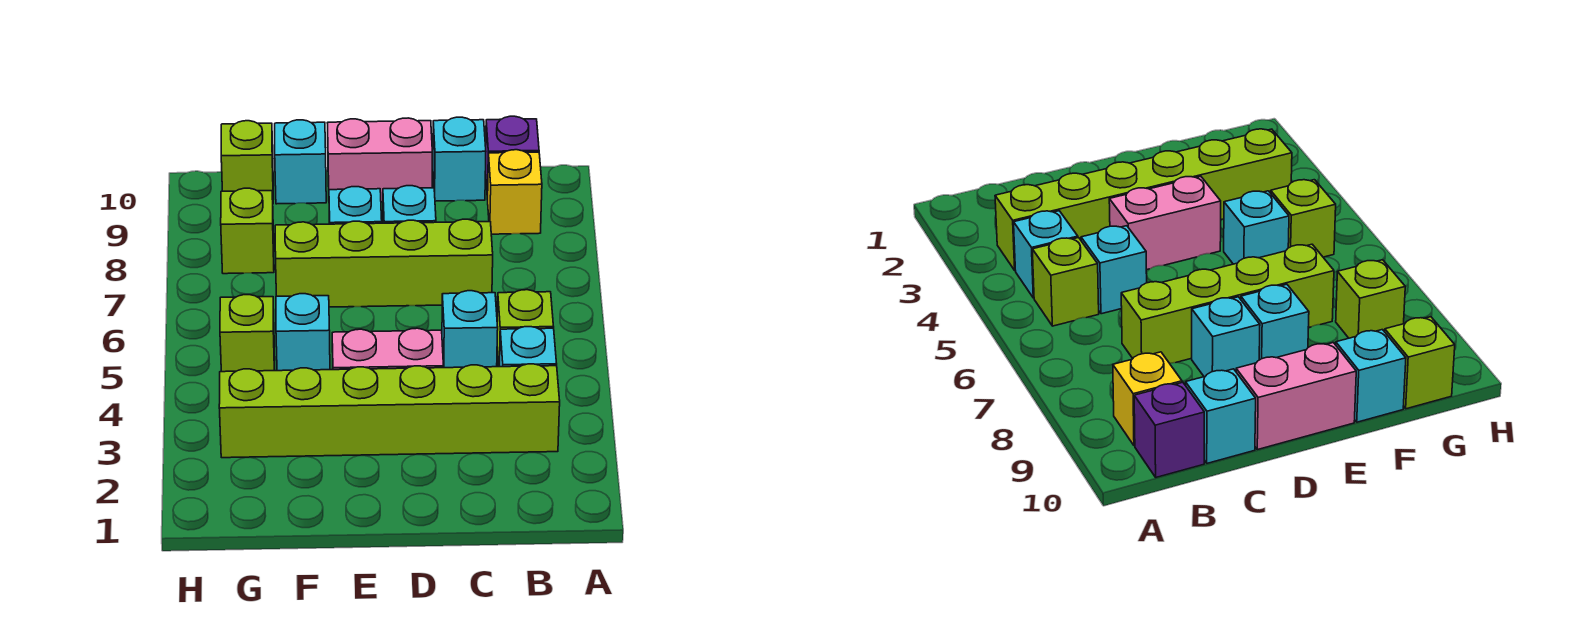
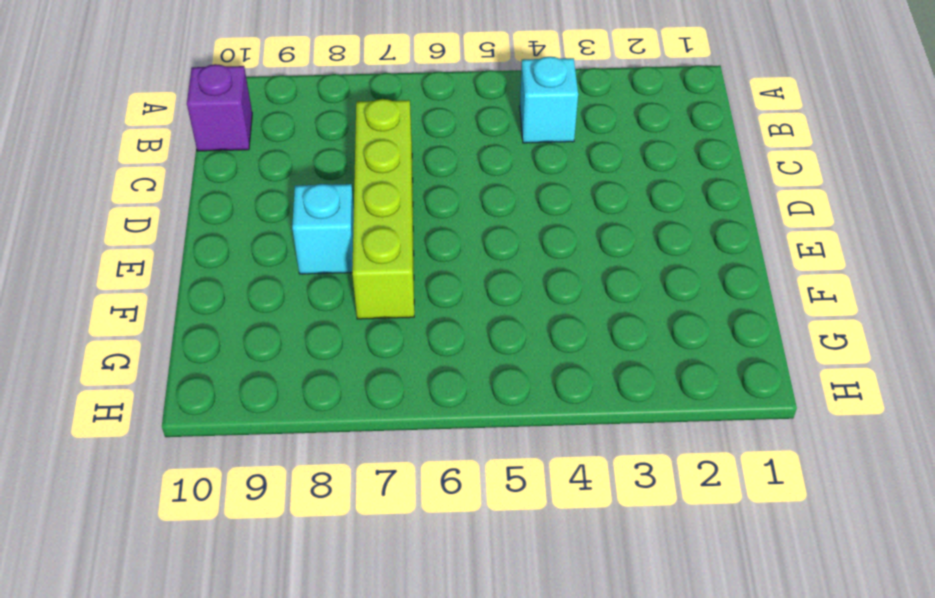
none -> lime brick B3:G3 level 1
none -> lime brick B5 level 1
none -> yellow brick B9 level 1

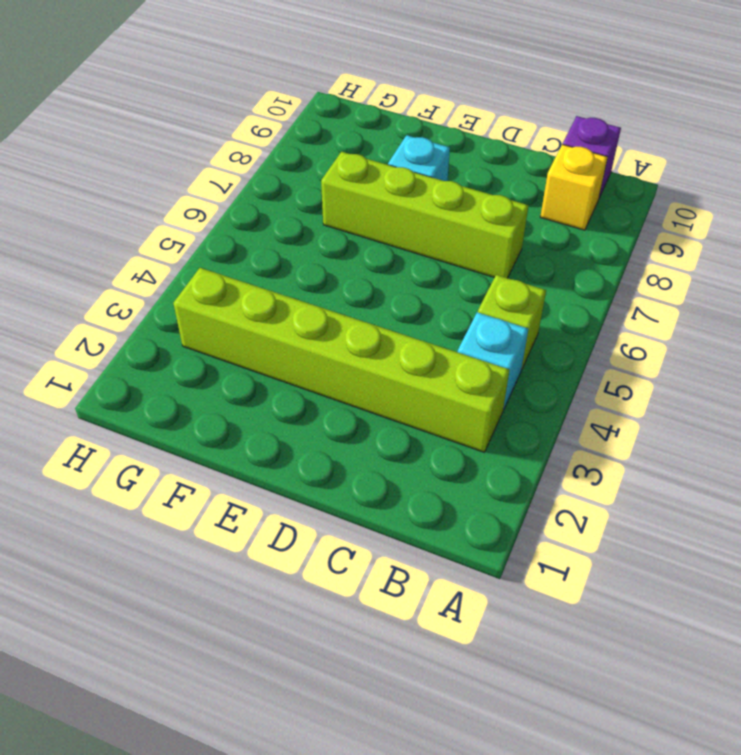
none -> cyan brick C5 level 1
none -> cyan brick C10 level 1
none -> pink brick D4:E4 level 1

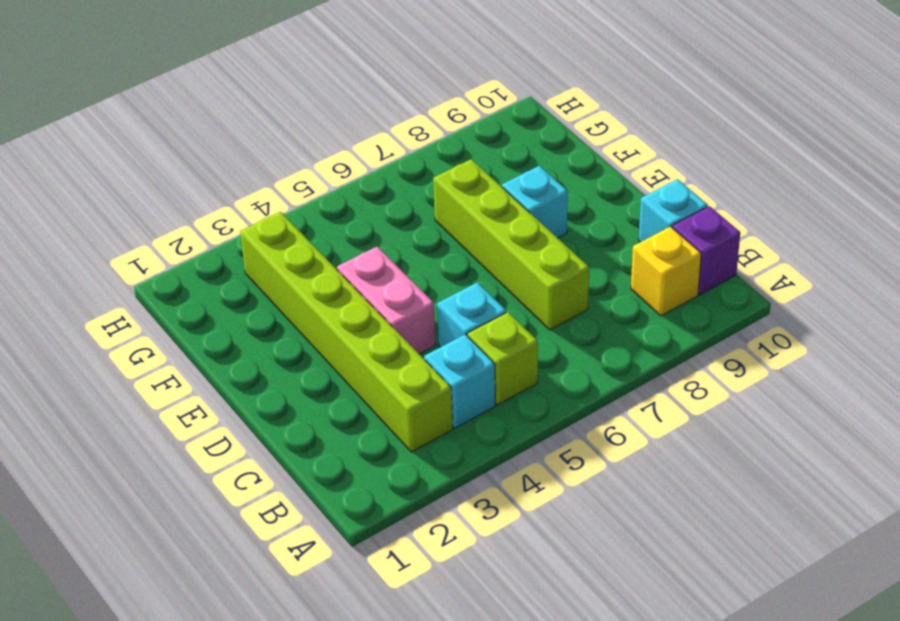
none -> cyan brick D8 level 1
none -> pink brick D10:E10 level 1
none -> cyan brick F5 level 1

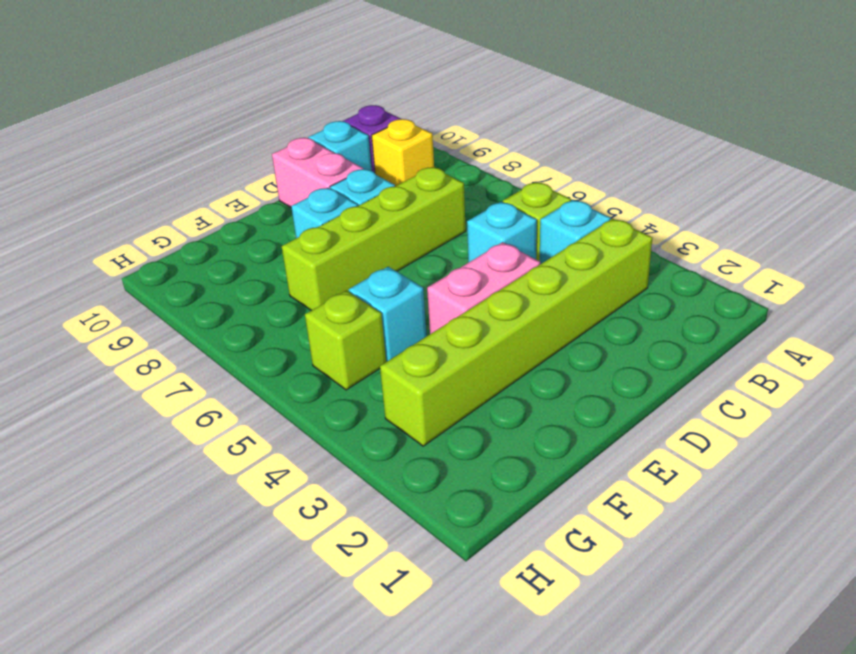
pink brick D9:D10 level 1 -> pink brick D10:E10 level 1
none -> cyan brick F10 level 1
none -> lime brick G8 level 1
none -> lime brick G10 level 1

